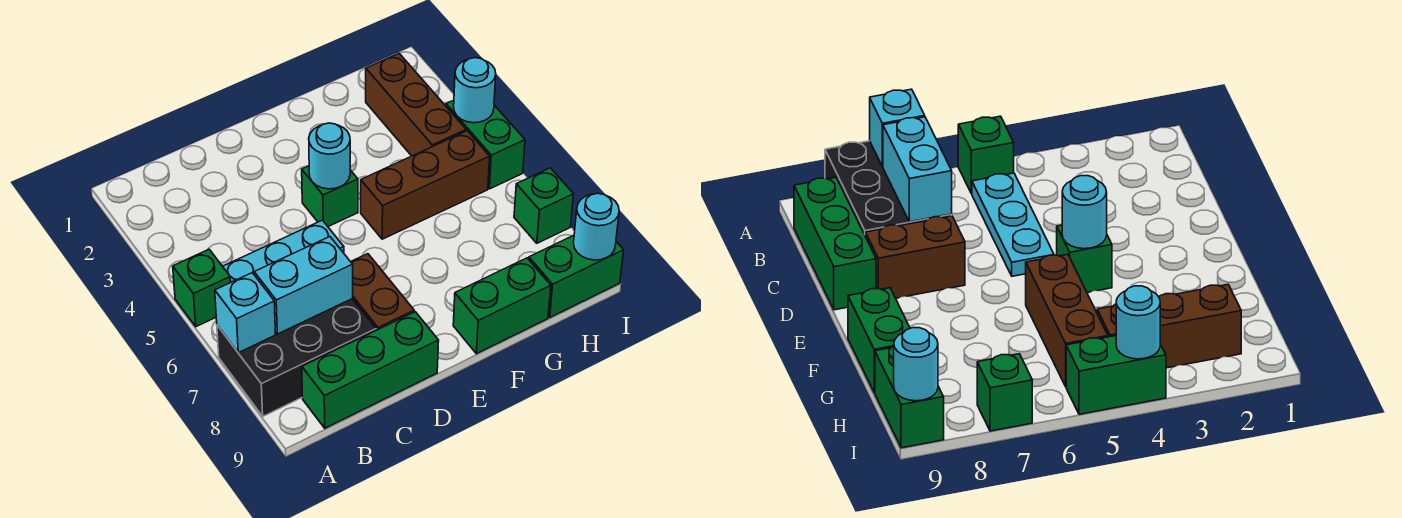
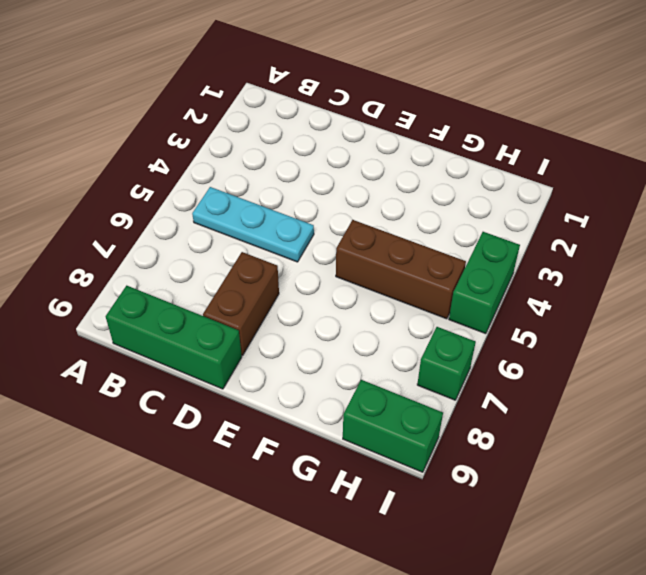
none -> green brick A5 level 1
none -> black brick A7:C8 level 1
none -> green brick E4 level 1

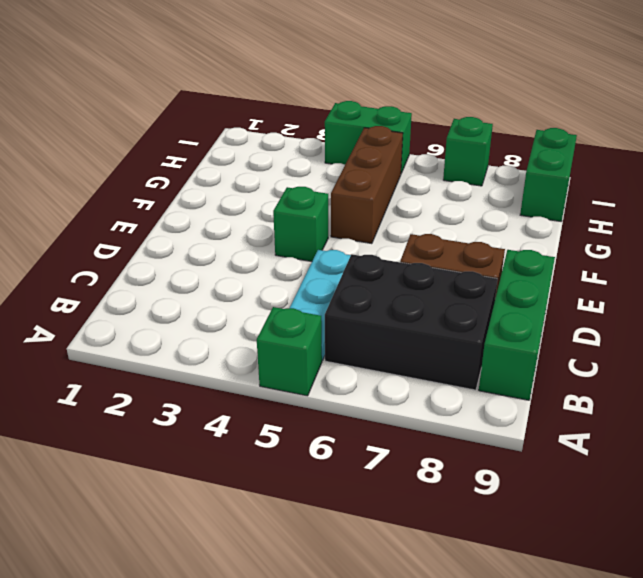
black brick B6:C8 level 1 -> black brick A7:C8 level 1
none -> green brick F9:G9 level 1
none -> brown brick H2:H4 level 1
none -> cyan brick A7 level 2

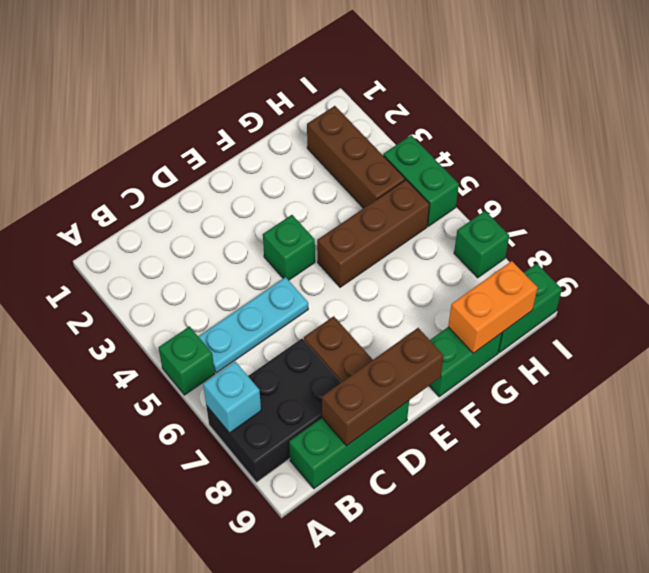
brown brick C9:E9 level 2 -> none
orange brick G9:H9 level 2 -> none
none -> cyan brick B7:C7 level 2
none -> cyan round brick E4 level 2
none -> cyan round brick I4 level 2

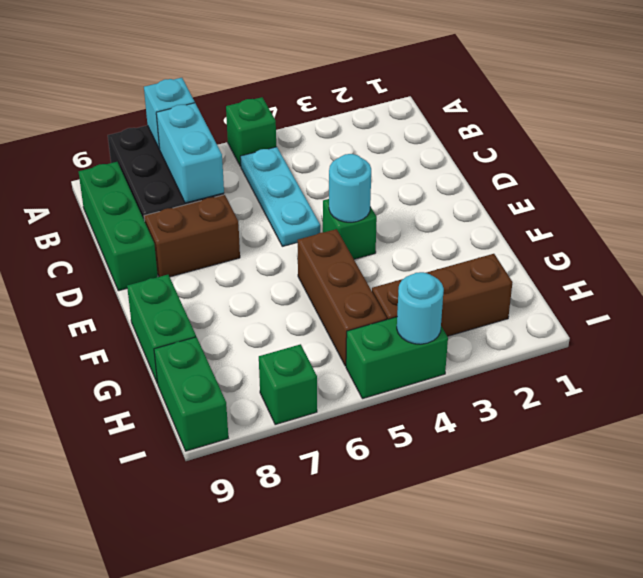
none -> cyan round brick I9 level 2

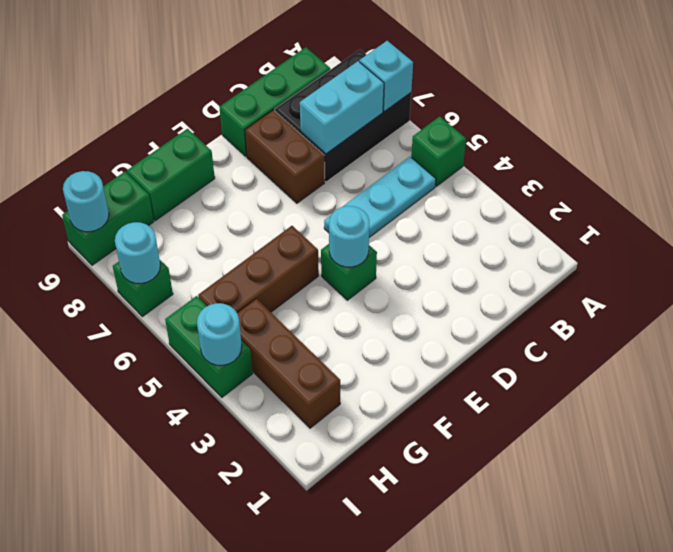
cyan round brick I7 level 2 -> none

